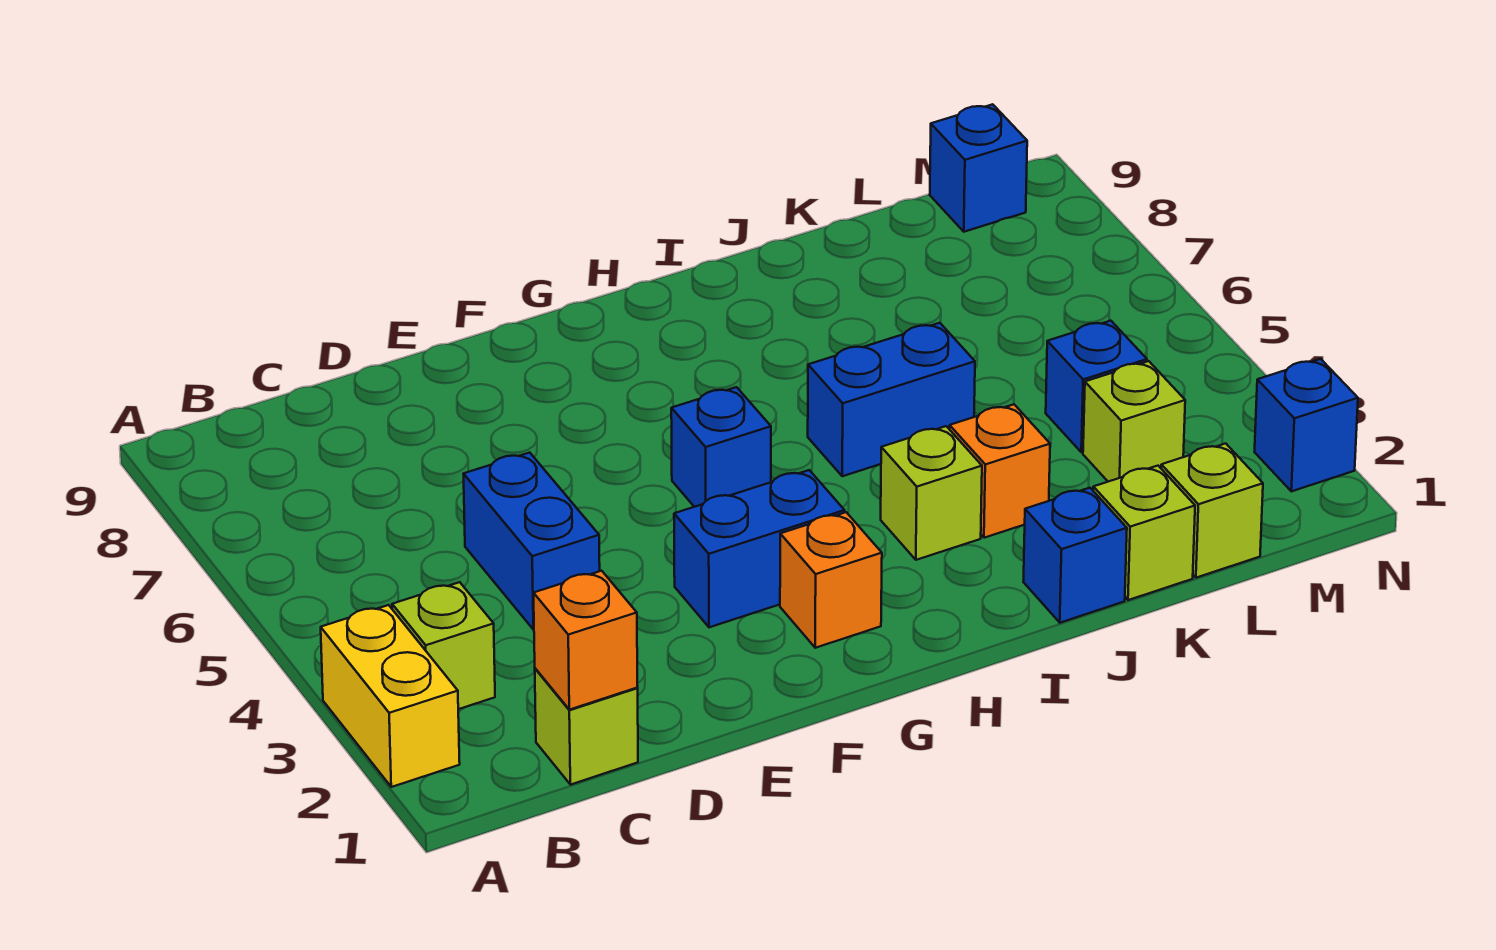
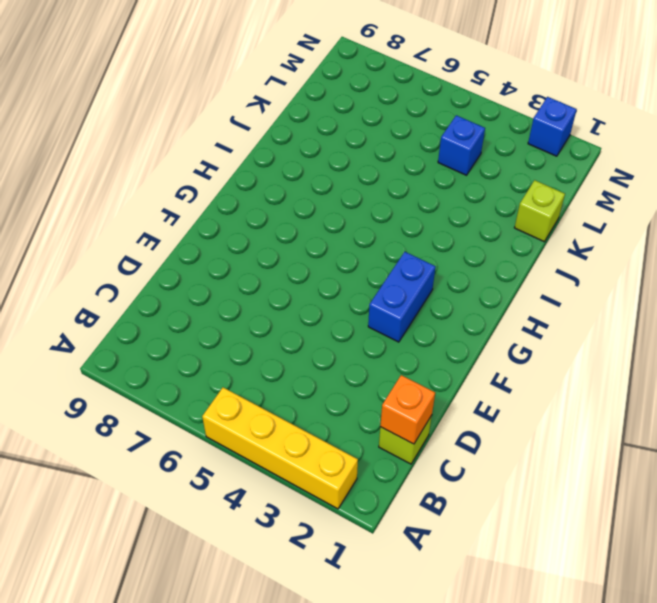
yellow brick A2:A5 level 1 -> yellow brick A2:A3 level 1
none -> lime brick B3 level 1
none -> blue brick D4:D5 level 1
none -> orange brick G2 level 1

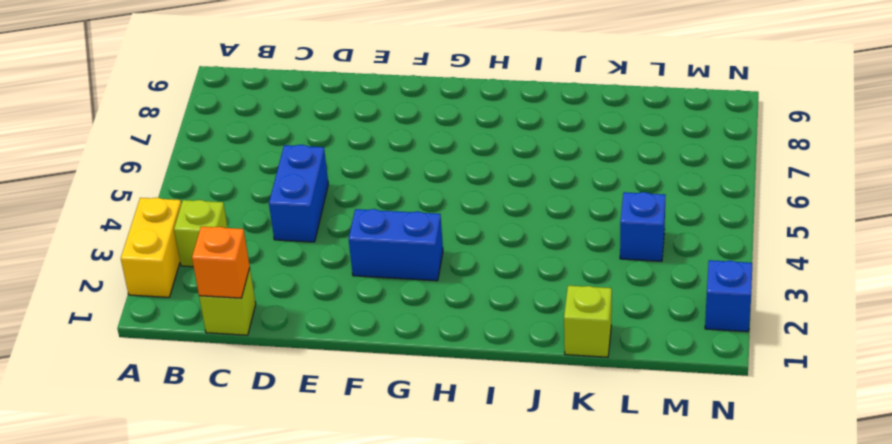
none -> orange brick G2 level 1
none -> blue brick G5 level 1
none -> lime brick I3 level 1

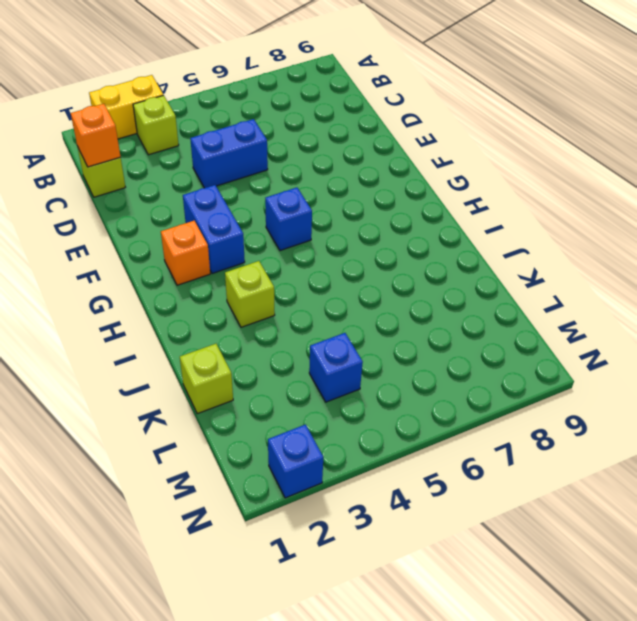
none -> blue brick I5:J5 level 1
none -> blue brick J1 level 1
none -> orange brick J3 level 1

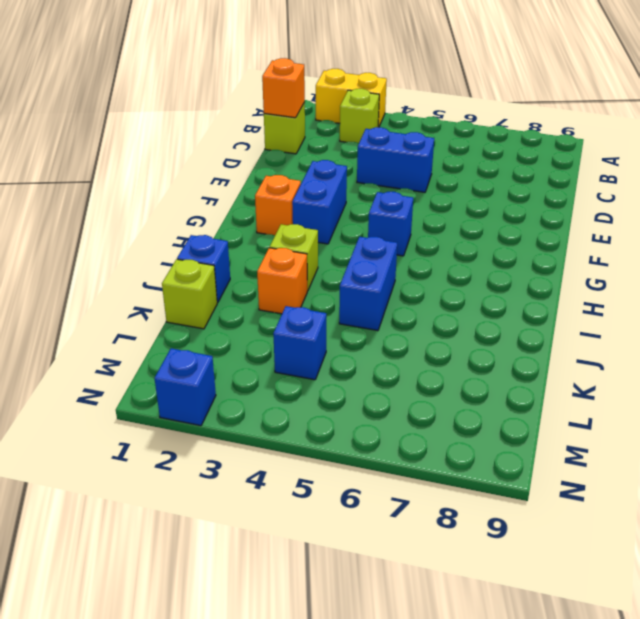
none -> lime brick L1 level 1
none -> lime brick L3 level 1
none -> blue brick M9 level 1

